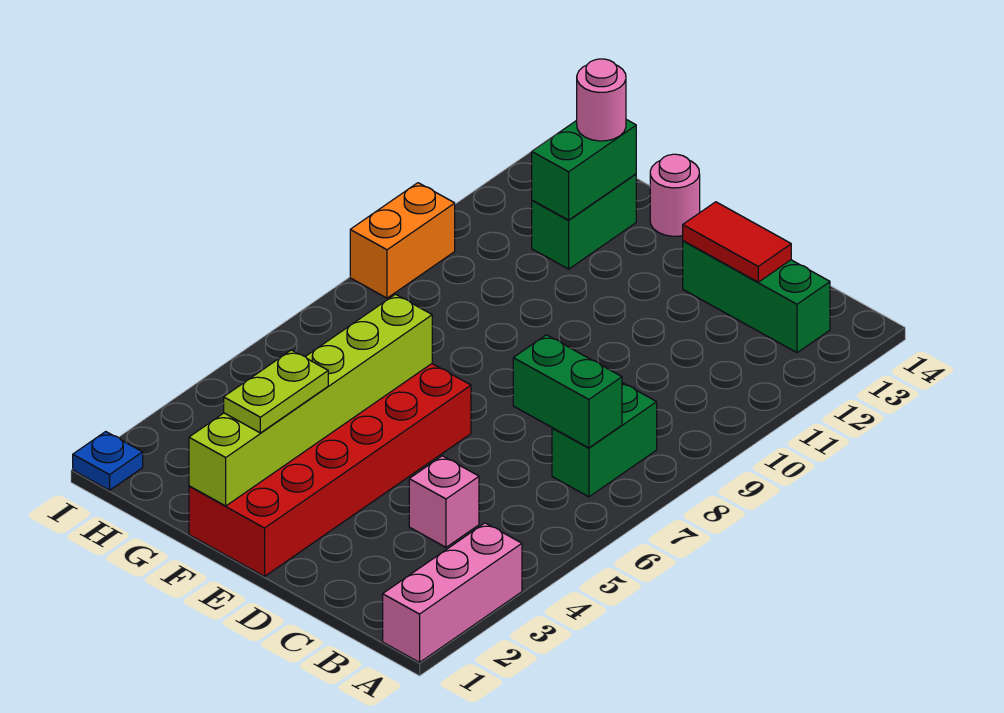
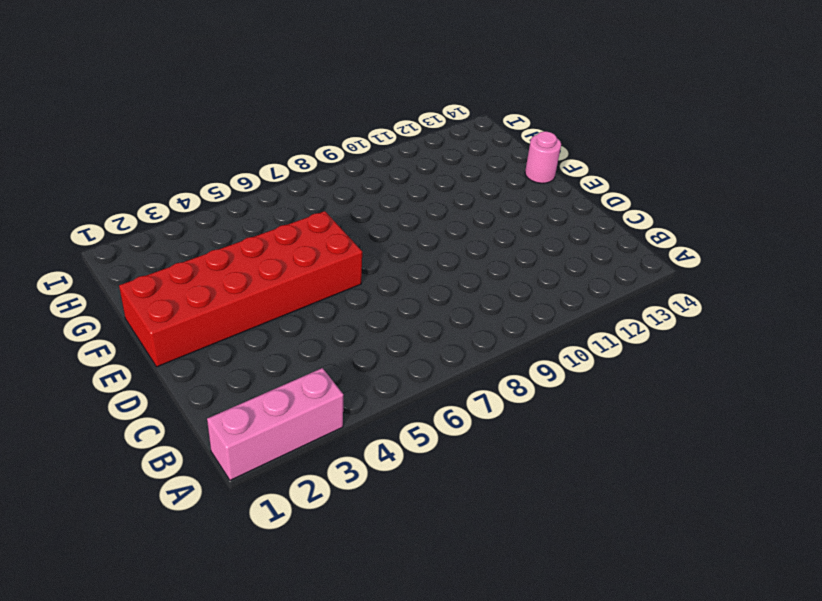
none -> green brick B7:B8 level 1
none -> green brick B13:D13 level 1
none -> pink brick C4 level 1

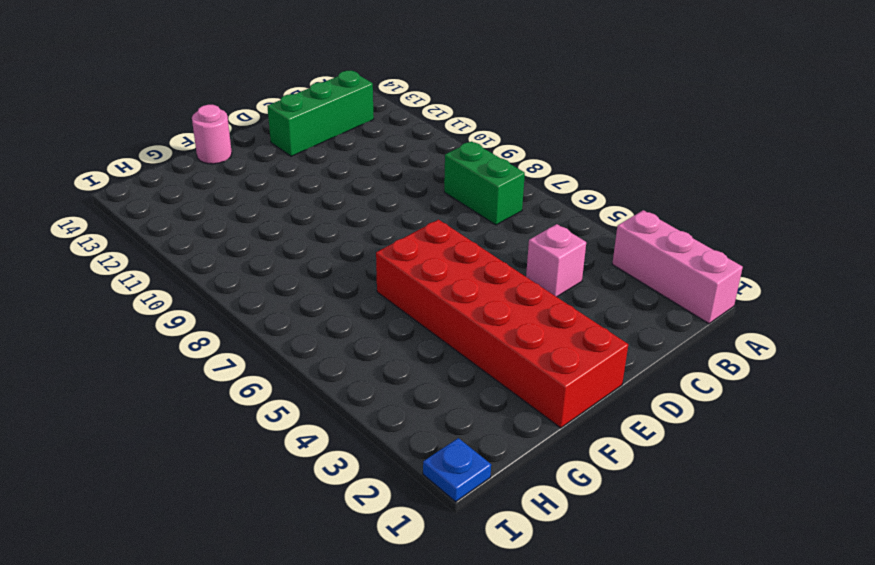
none -> green brick G12:G13 level 1
none -> orange brick I9:I10 level 1
none -> green brick B7:C7 level 2

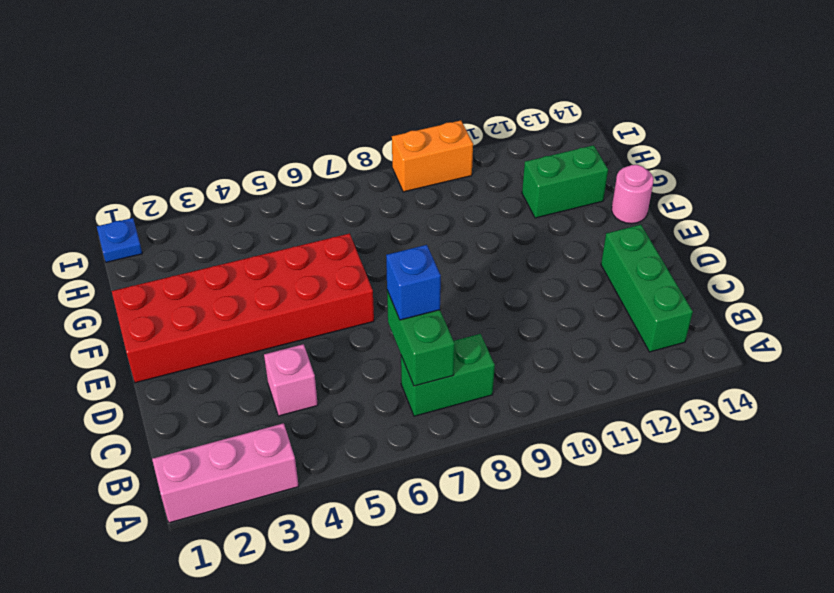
blue brick C7 level 3 -> none
none -> red tile C13:D13 level 2
none -> lime brick F1:F6 level 2
none -> green brick G12:G13 level 2

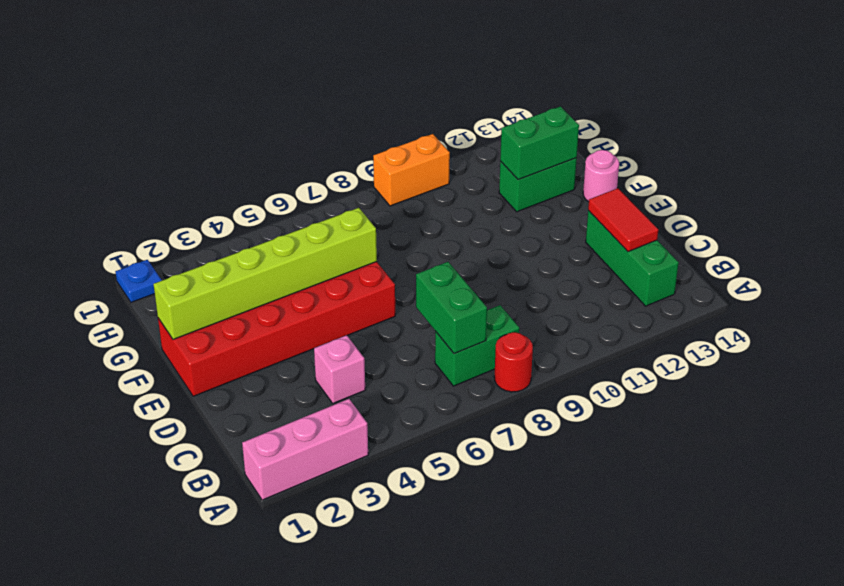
red round brick A8 level 1 -> none
none -> lime plate F2:F3 level 3
none -> pink round brick G13 level 3

